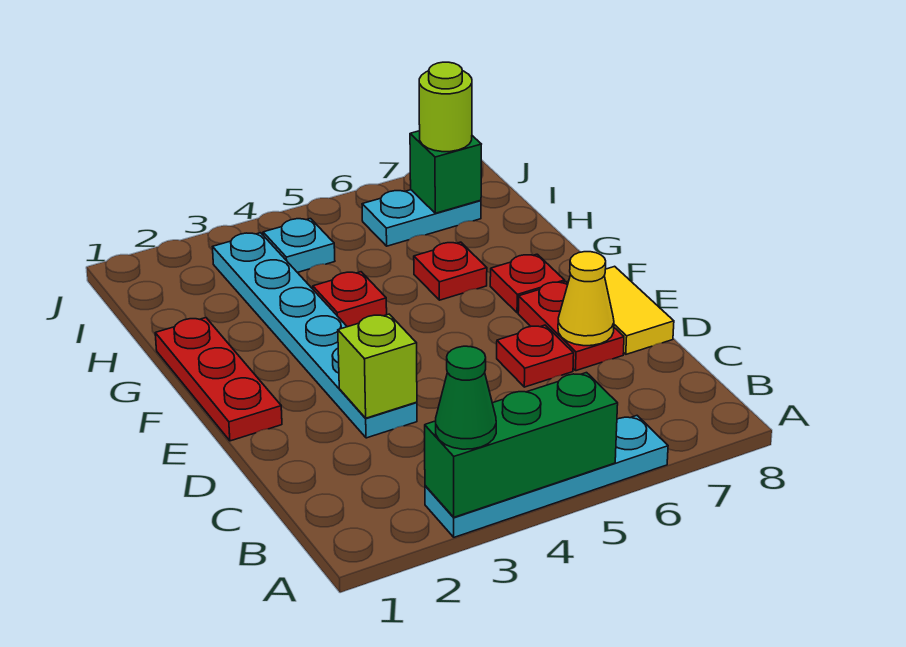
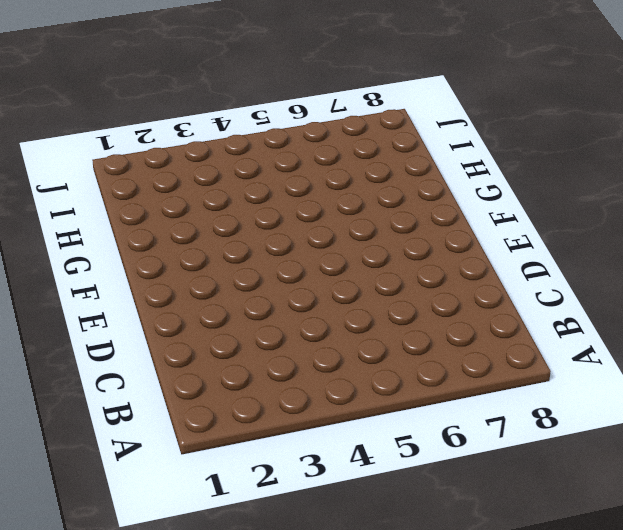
none -> cyan plate A3:A6 level 1
none -> cyan plate D3:I3 level 1
none -> red plate D6 level 1

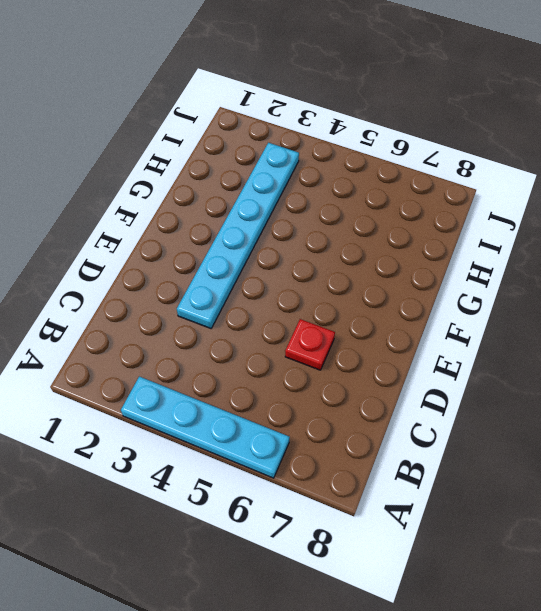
none -> red plate D7:E7 level 1
none -> yellow tile D8:E8 level 1
none -> red plate E1:G1 level 1

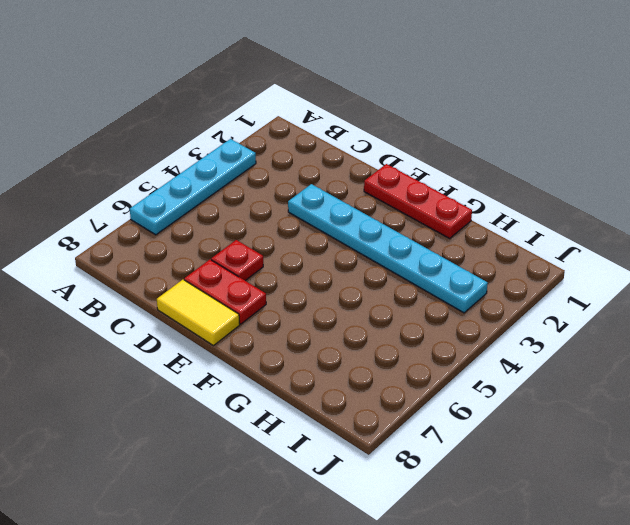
none -> red plate F7 level 1
none -> red plate G4 level 1
none -> red plate G6 level 1

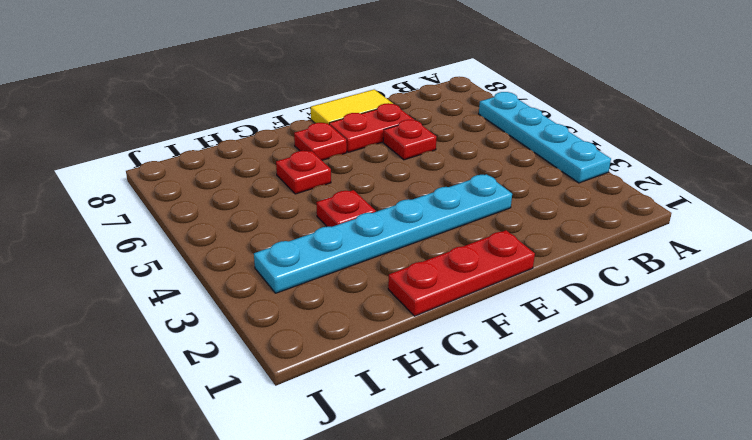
none -> cyan plate I4 level 1
none -> cyan plate I6:I7 level 1
none -> green brick A3:A5 level 2

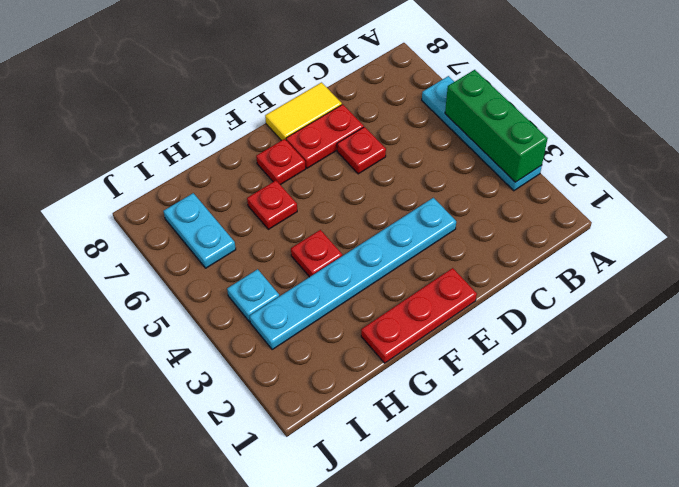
none -> lime brick D3 level 2
none -> yellow cone D7 level 2
none -> green brick I7 level 2

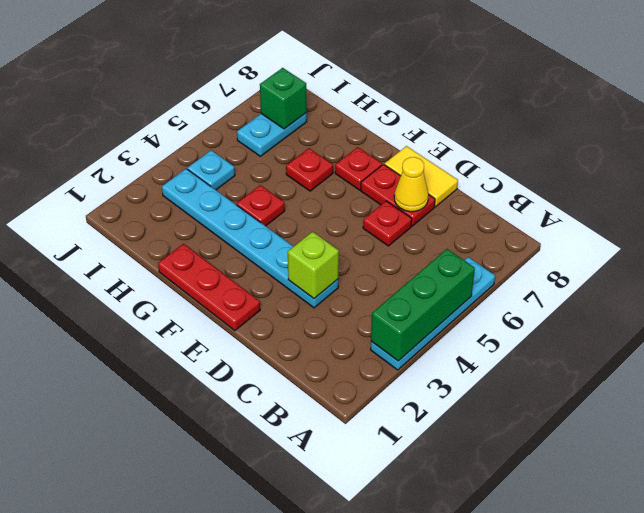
none -> green cone A3 level 3
none -> lime round brick I7 level 3

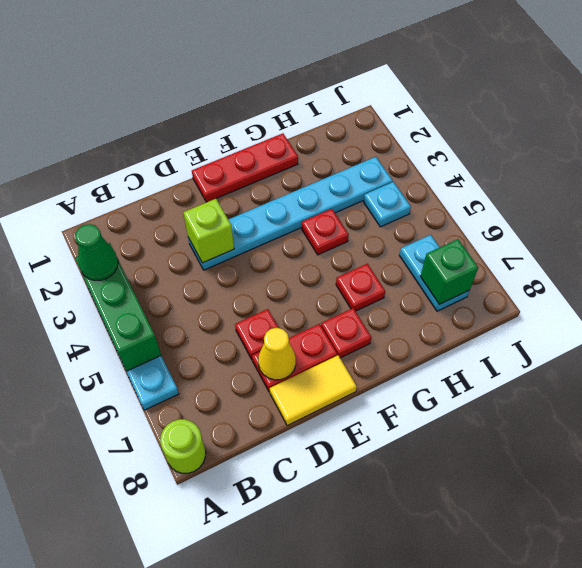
lime round brick A8 level 1 -> lime round brick I7 level 3

